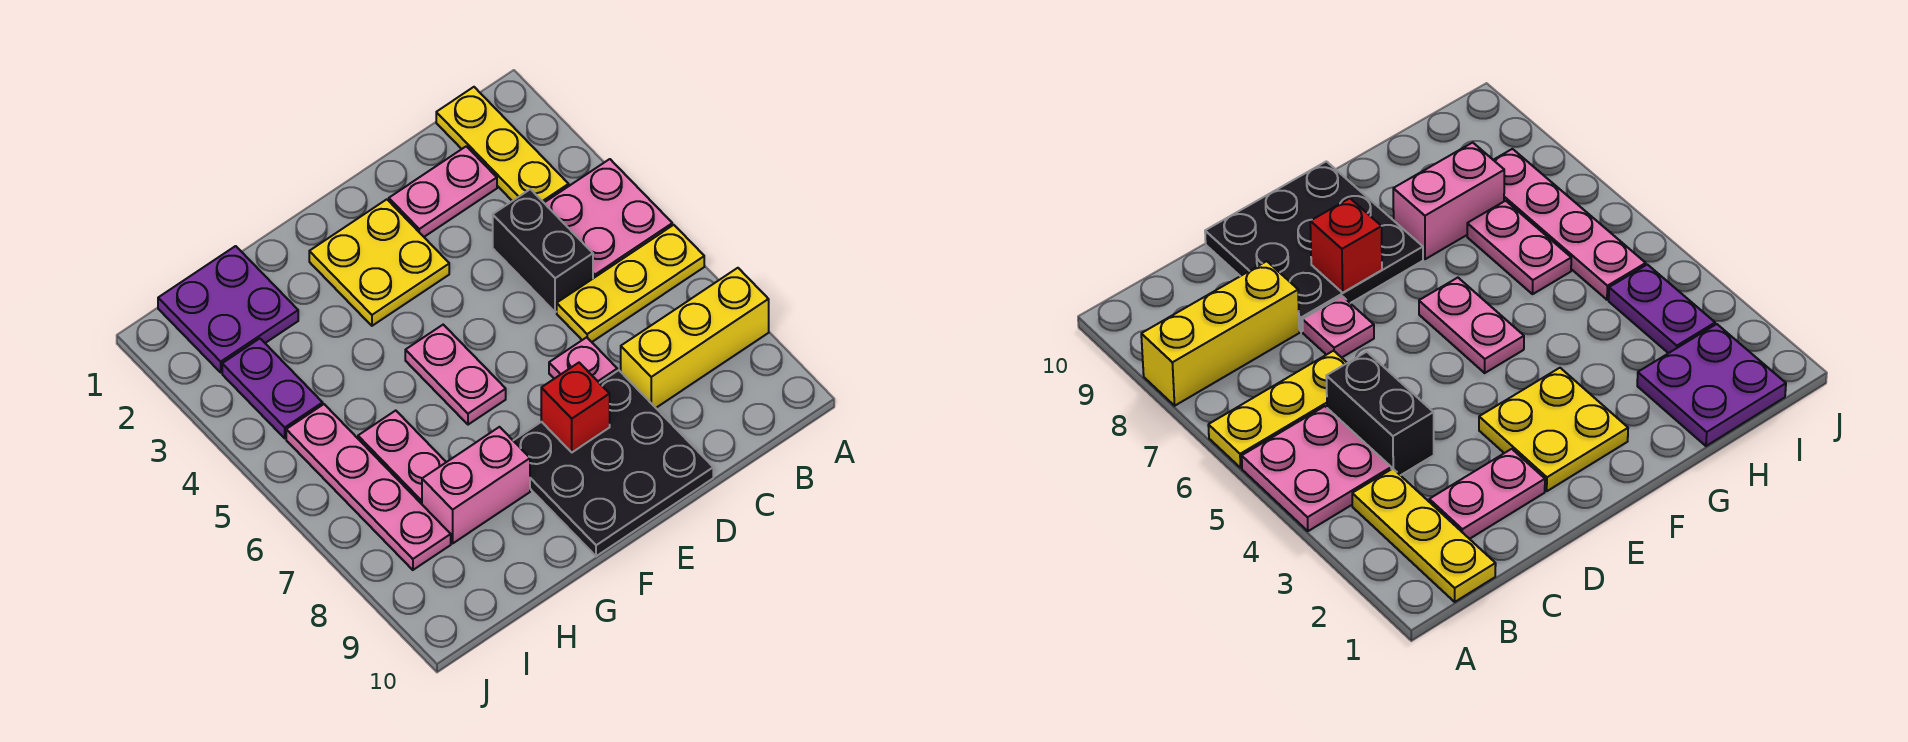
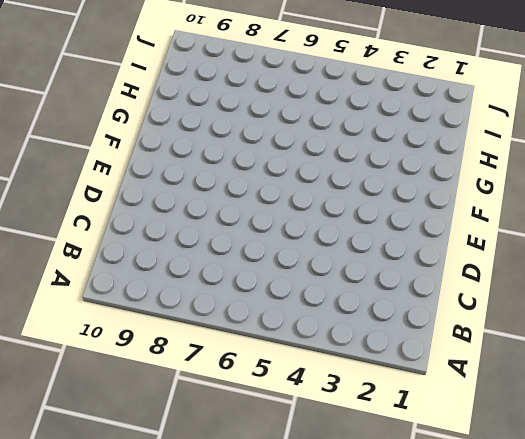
none -> pink plate A4:B5 level 1
none -> yellow plate A6:C6 level 1
none -> yellow brick A8:C8 level 1

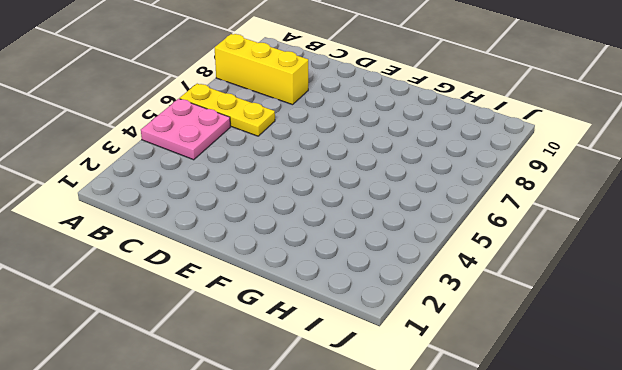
none -> yellow plate B1:B3 level 1
none -> pink plate C2:D2 level 1
none -> black brick C4:C5 level 1

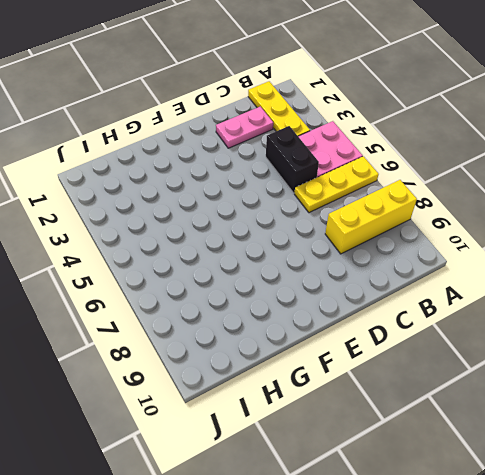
none -> pink plate D7 level 1
none -> black plate D8:F10 level 1
none -> yellow plate E2:F3 level 1

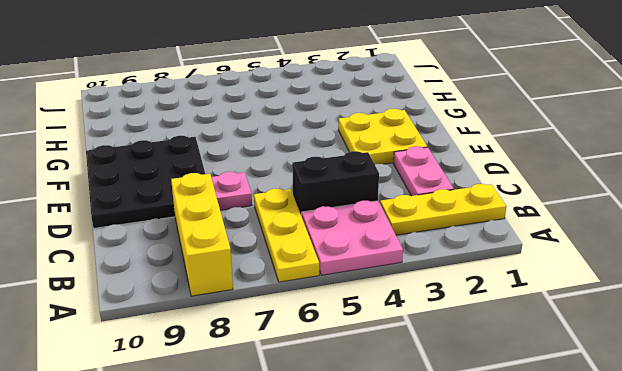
none -> pink plate F5:F6 level 1
none -> pink brick G8:H8 level 1
none -> purple plate H1:I2 level 1

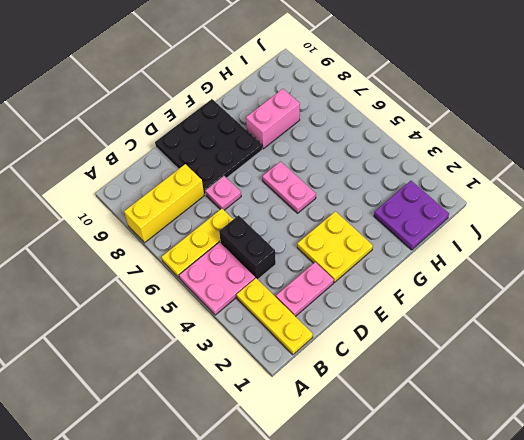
none -> pink plate H6:H7 level 1
none -> purple plate I3:I4 level 1
none -> pink plate I5:I8 level 1

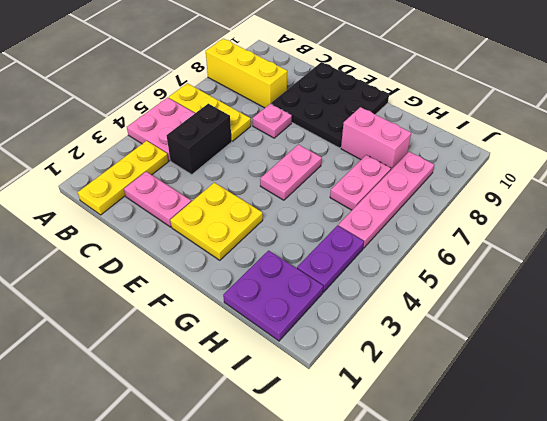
none -> red brick E8 level 2

